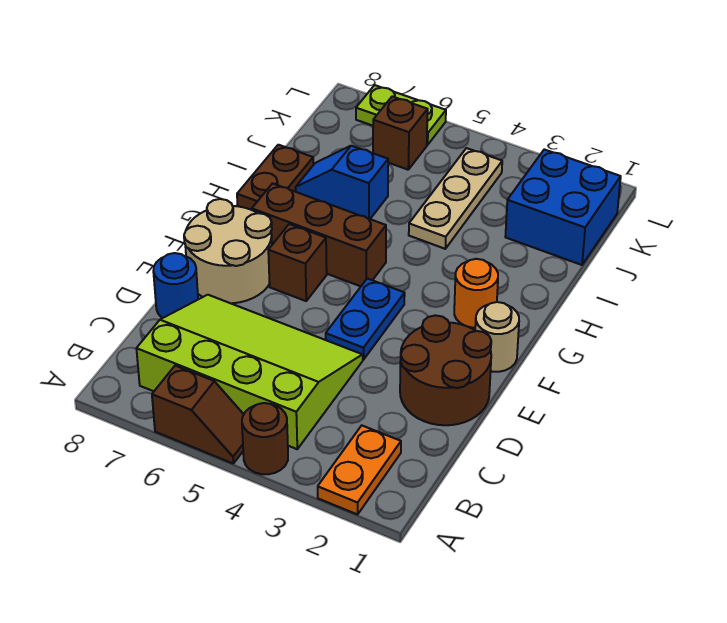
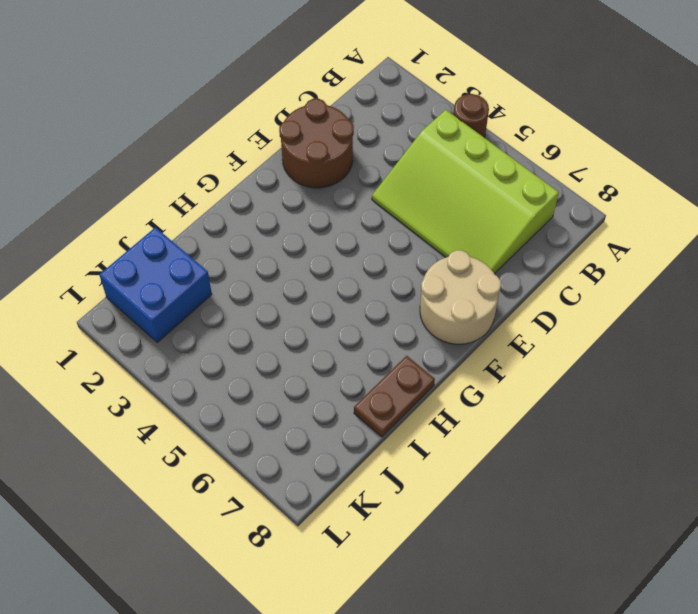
none -> orange plate A2:B2 level 1
none -> brown slope A5:A6 level 1 top 6
none -> blue round brick D8 level 1

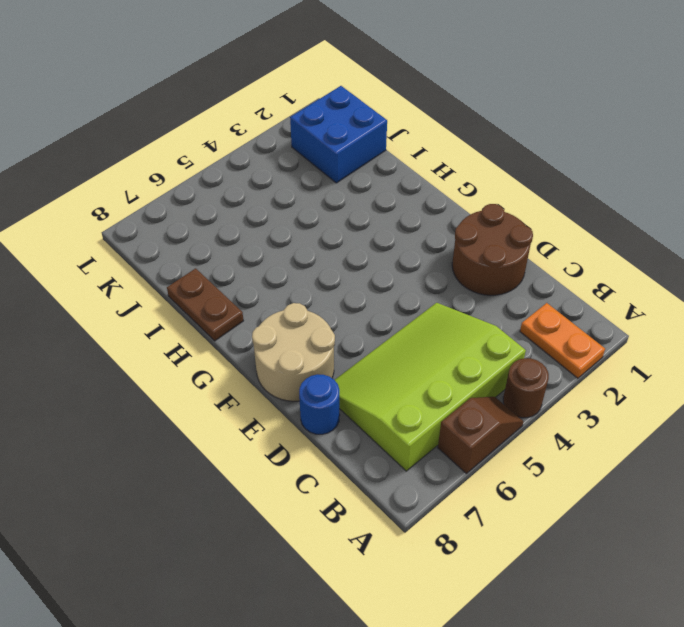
none -> blue plate E4:F4 level 1
none -> tan round brick F1 level 1
none -> brown brick F6 level 1

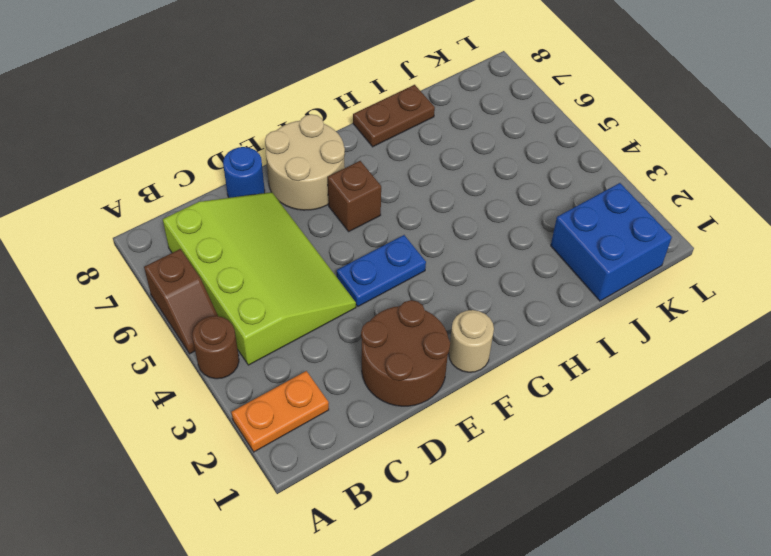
none -> orange round brick G2 level 1
none -> brown brick G5:G7 level 1
none -> tan plate I4:K4 level 1

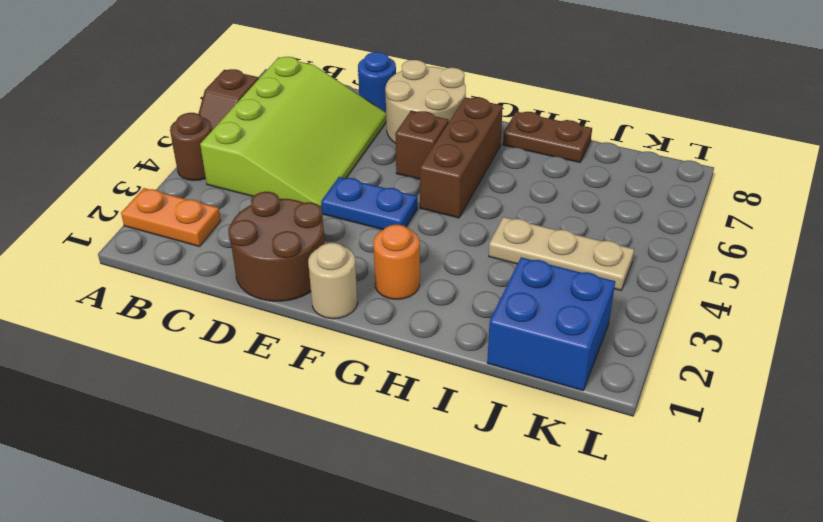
none -> blue slope I6:I7 level 1 top 6
none -> brown brick K6 level 1
none -> lime plate L6:L7 level 1

